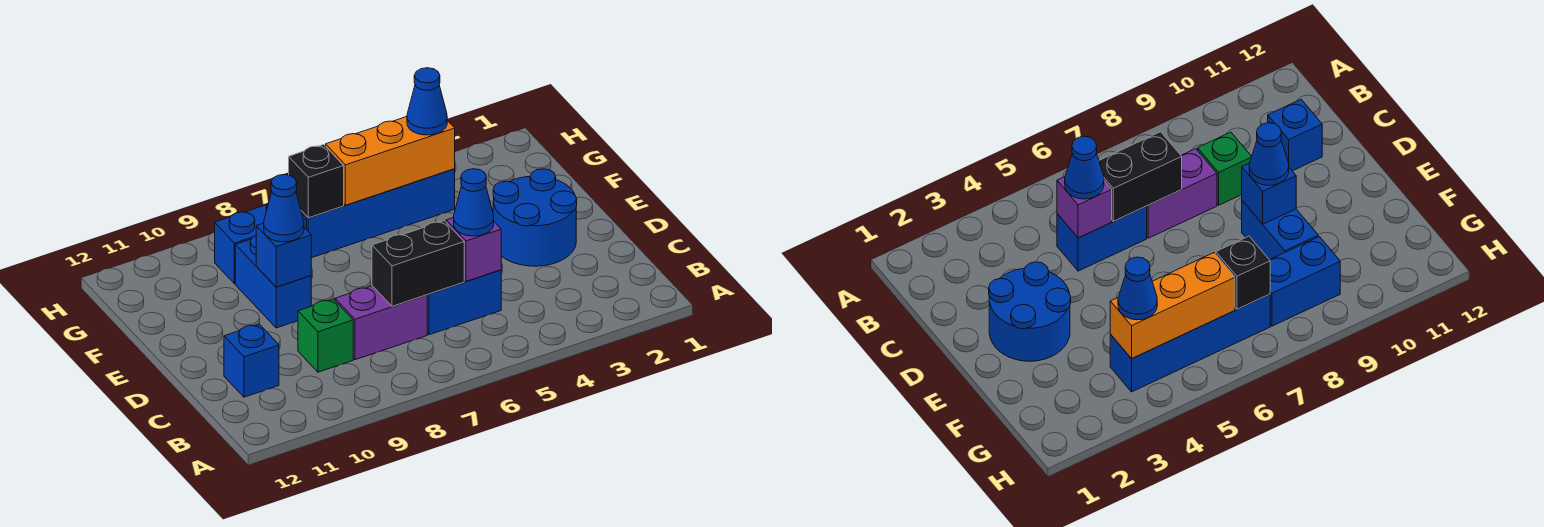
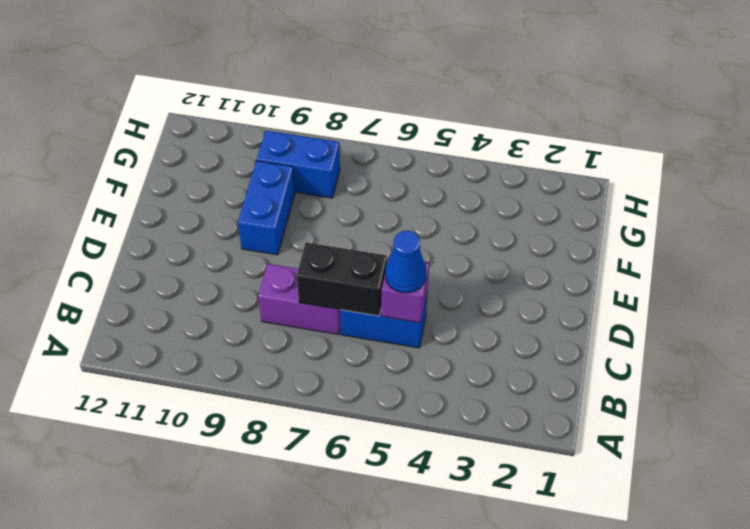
none -> green brick C9 level 1
none -> blue brick C11 level 1
none -> blue round brick D2:E3 level 1

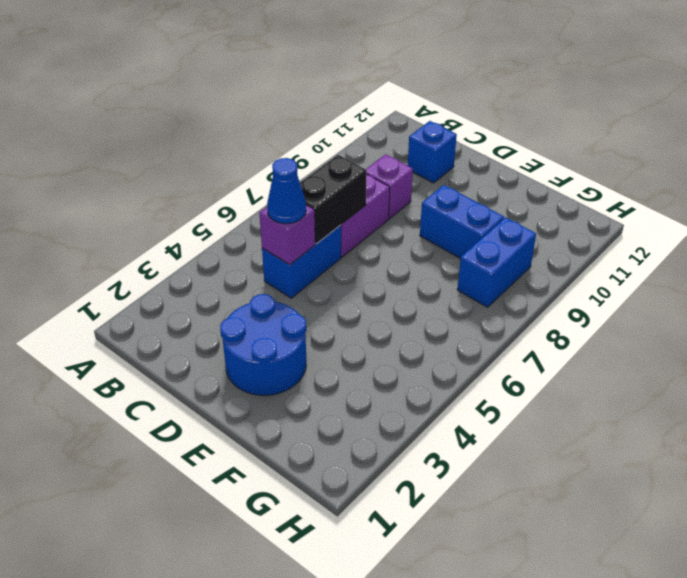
purple brick C9 level 1 -> green brick C9 level 1
none -> blue brick G4:G7 level 1
none -> blue brick E9 level 2
none -> orange brick G4:G6 level 2

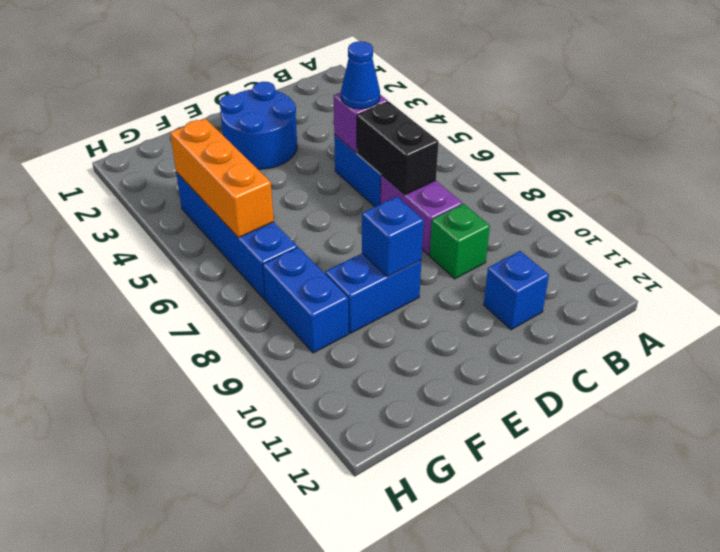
none -> black brick G7 level 2
none -> blue cone E9 level 3
none -> blue cone G4 level 3

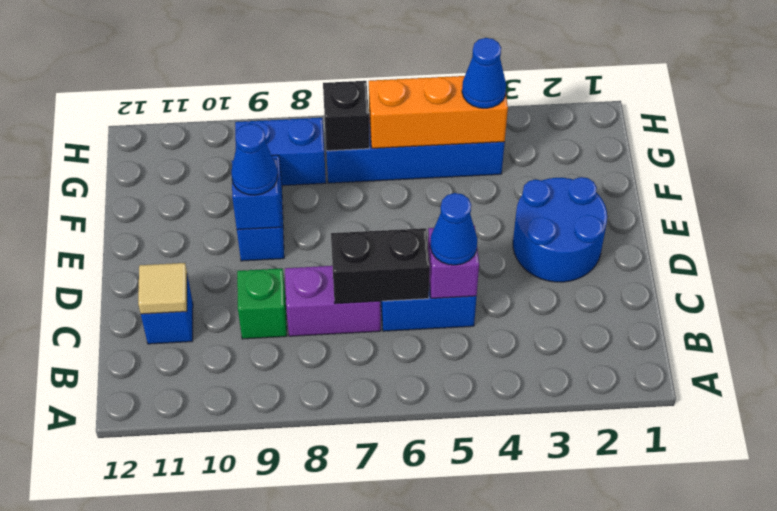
tan tile C11 level 2 -> none

